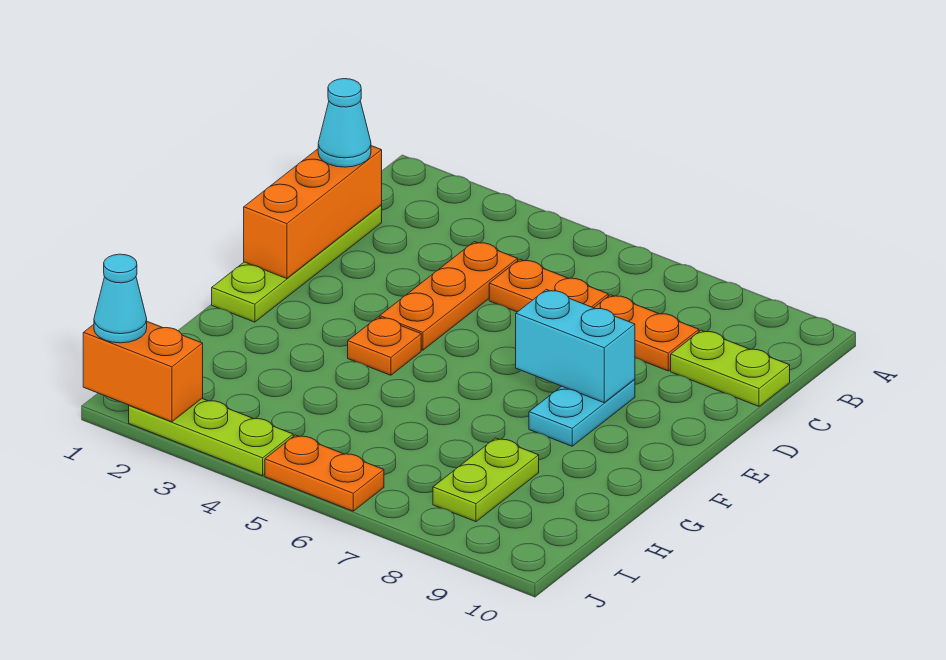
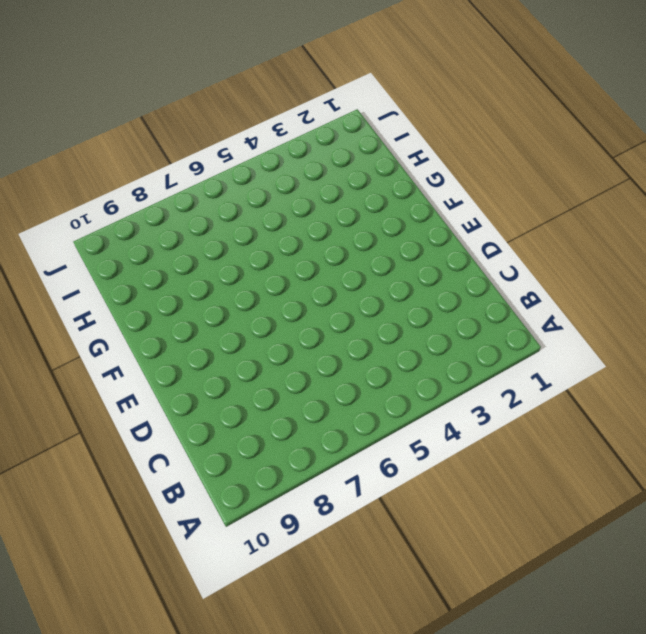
none -> lime plate C1:F1 level 1
none -> orange plate C4:E4 level 1
none -> orange plate C5:C6 level 1

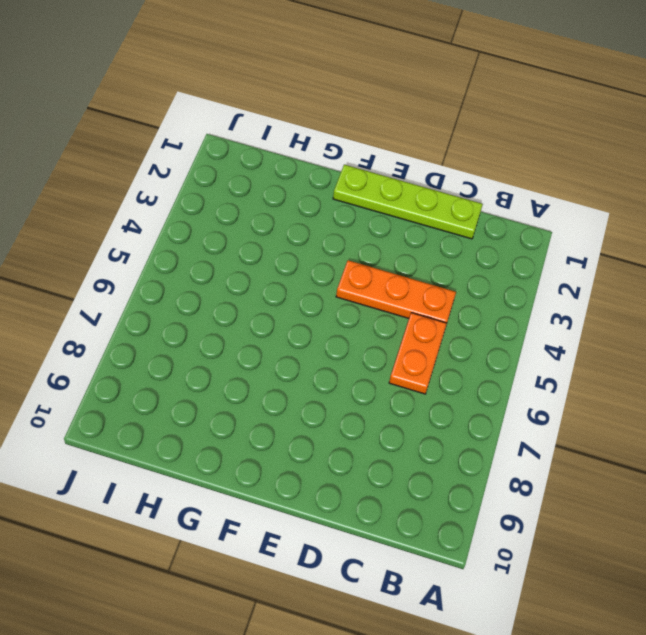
none -> orange plate C7:C8 level 1
none -> lime plate C9:C10 level 1
none -> cyan plate E8:F8 level 1

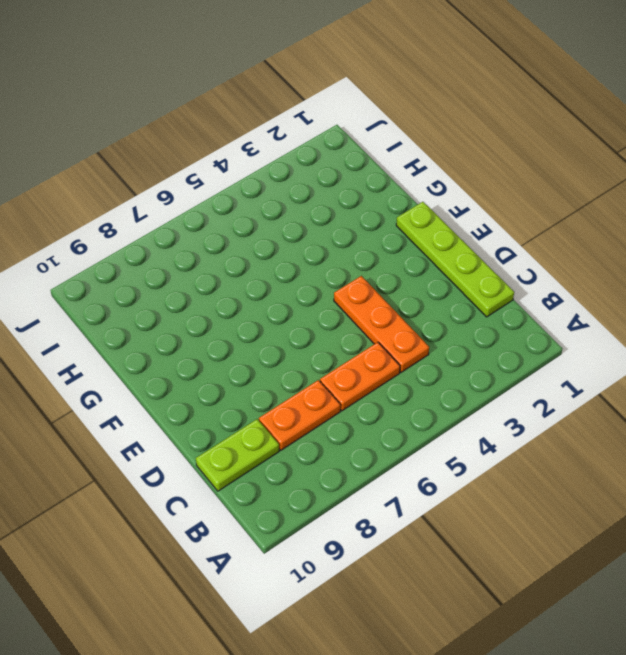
none -> cyan plate E8:F8 level 1
none -> orange plate F4 level 1
none -> lime plate H8:I8 level 1

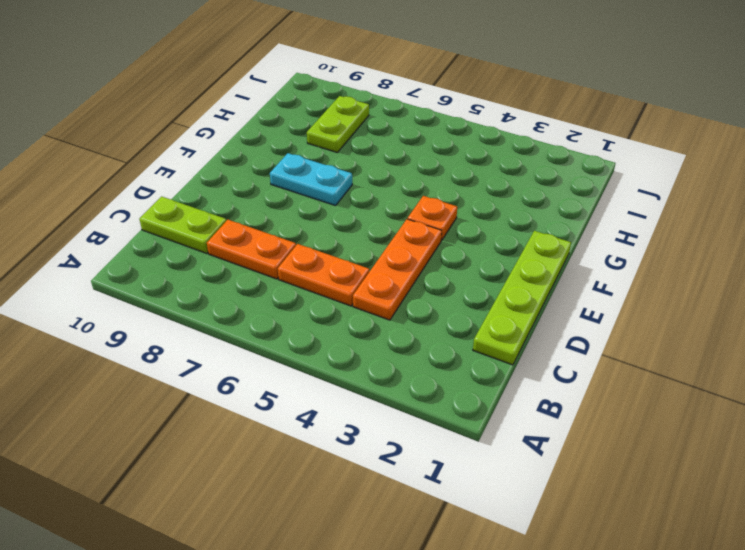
cyan plate F7:F8 level 1 -> cyan plate E8:F8 level 1
none -> lime plate J2:J4 level 1
none -> orange plate J5:J6 level 1
none -> orange brick C1:E1 level 2

